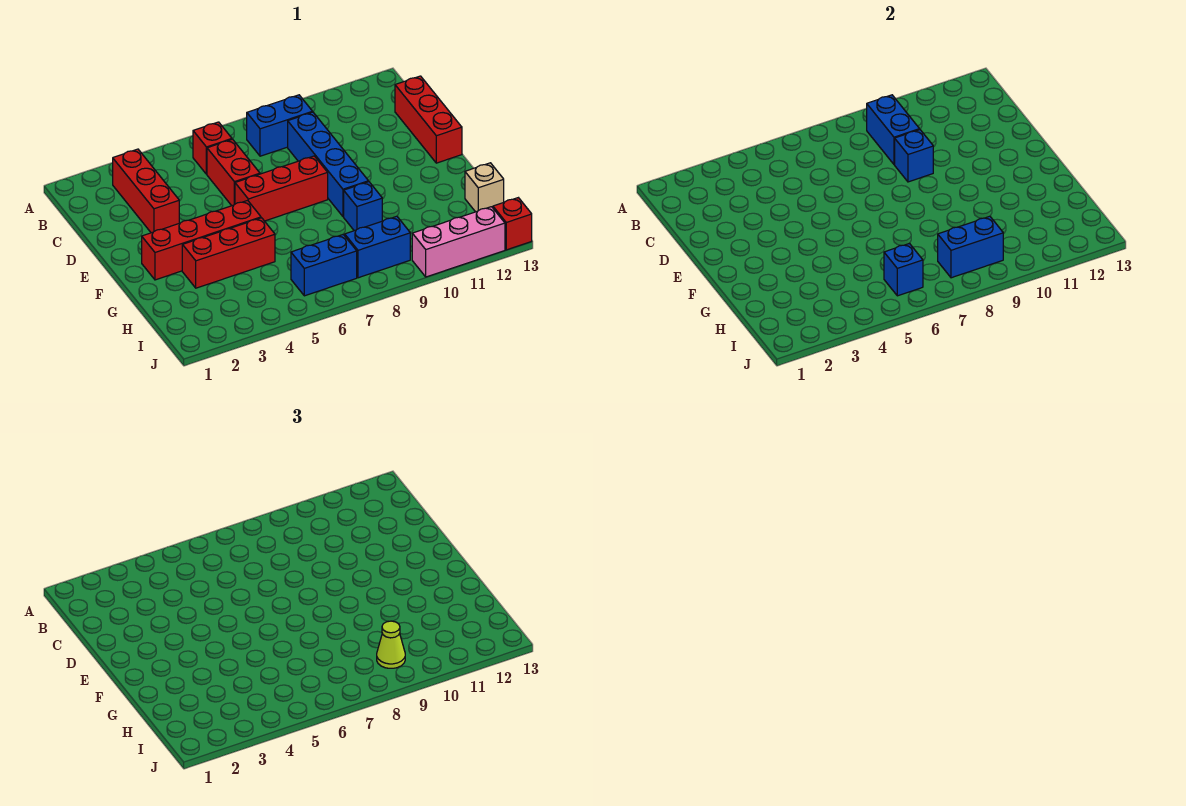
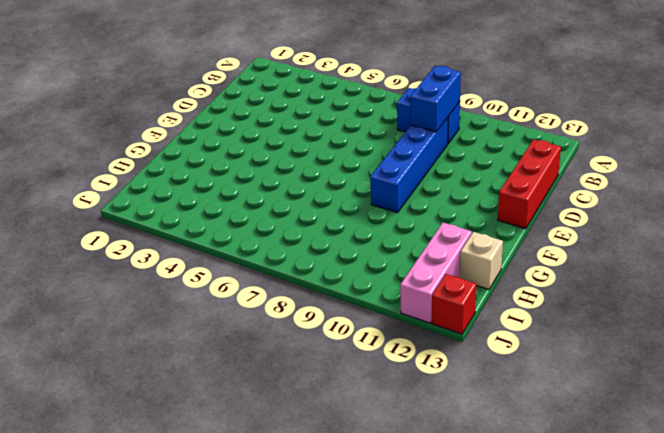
pink brick H12:J12 level 1 -> pink brick J10:J12 level 1
none -> red brick B3:D3 level 1
none -> red brick B6 level 1
none -> red brick C6:D6 level 1

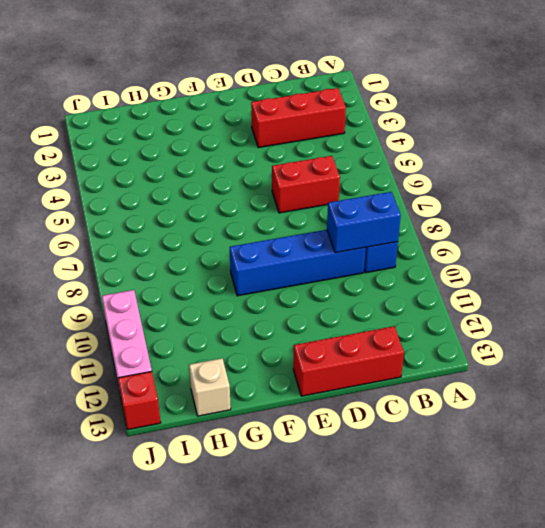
none -> red brick B6 level 1
none -> red brick E6:E8 level 1
none -> red brick F2:F5 level 1

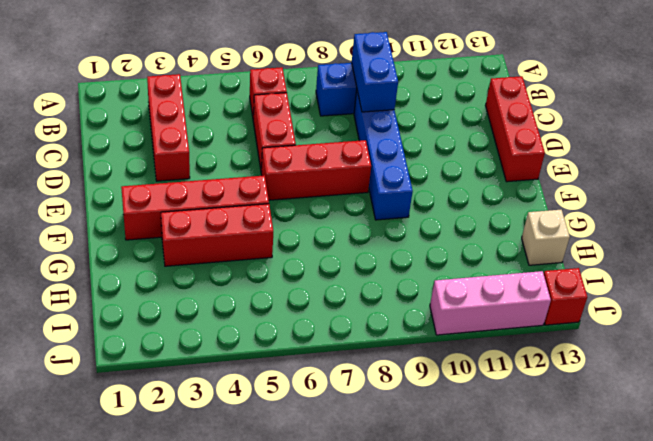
none -> blue brick G9 level 1
none -> blue brick I6:I7 level 1
none -> blue brick I8:I9 level 1

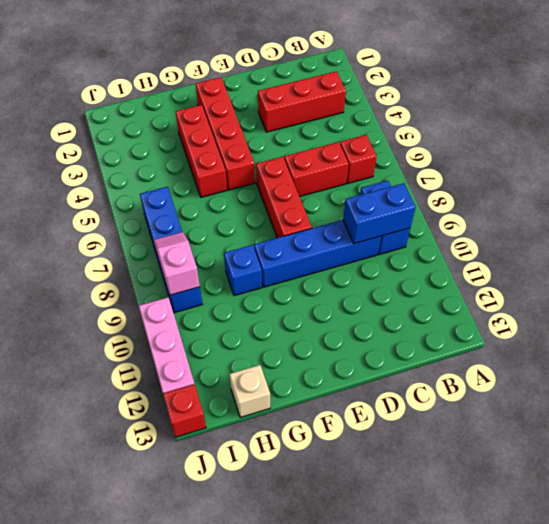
pink slope I8:I9 level 2 top 9 -> blue brick I8:I9 level 2
none -> red brick C13:E13 level 1
none -> blue brick D9 level 2
none -> blue brick I6 level 2

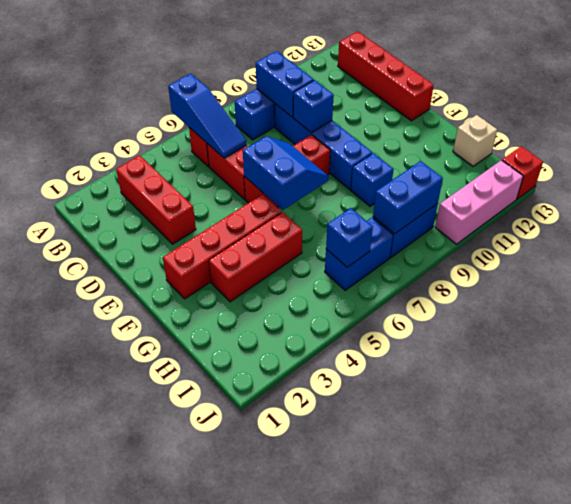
blue slope A6:C6 level 2 top A -> none
red brick B13:E13 level 1 -> red brick C13:E13 level 1
blue slope E6:F7 level 2 top 6 -> none
none -> lime cone I9 level 3

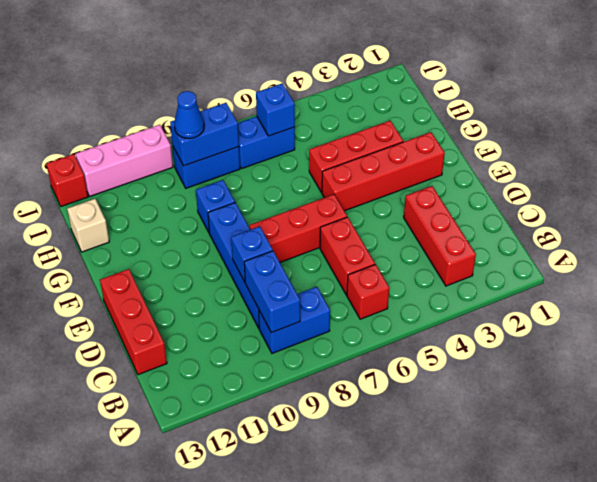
blue cone I9 level 3 -> lime cone I9 level 3

